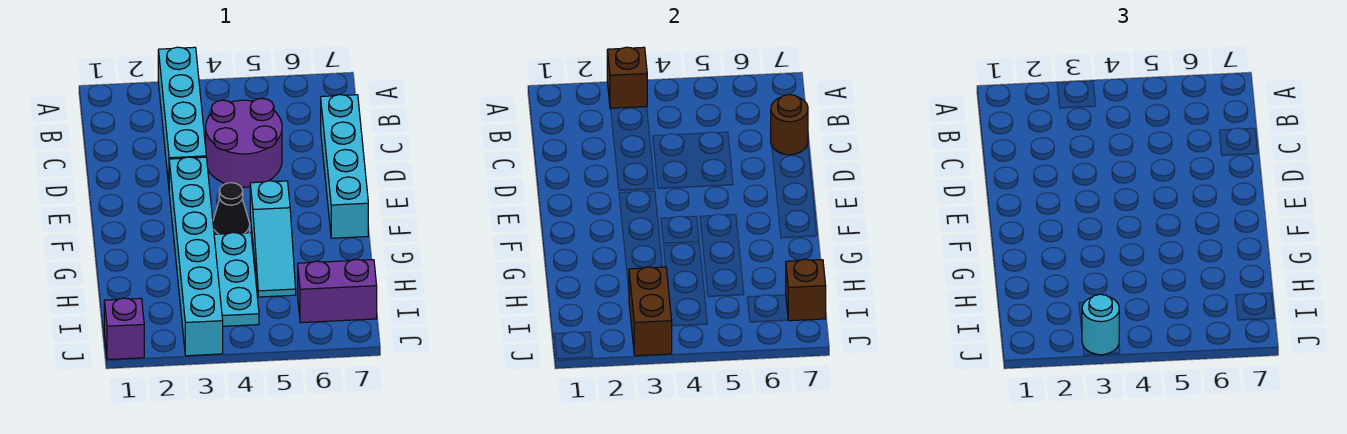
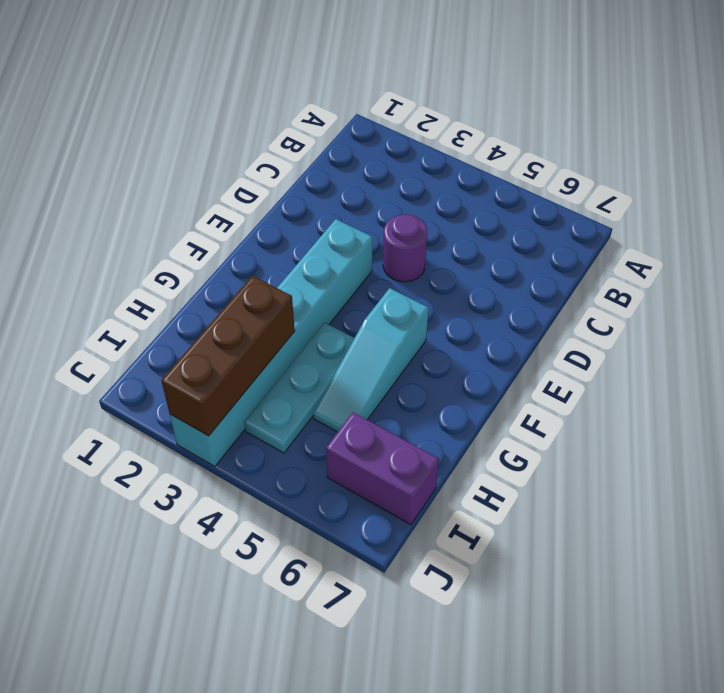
purple round brick D4 level 1 -> purple round brick C4:D5 level 1
brown brick H3:J3 level 2 -> brown brick I3:J3 level 2
none -> cyan brick A3:D3 level 1
none -> cyan brick C7:F7 level 1
none -> black cone F4 level 1

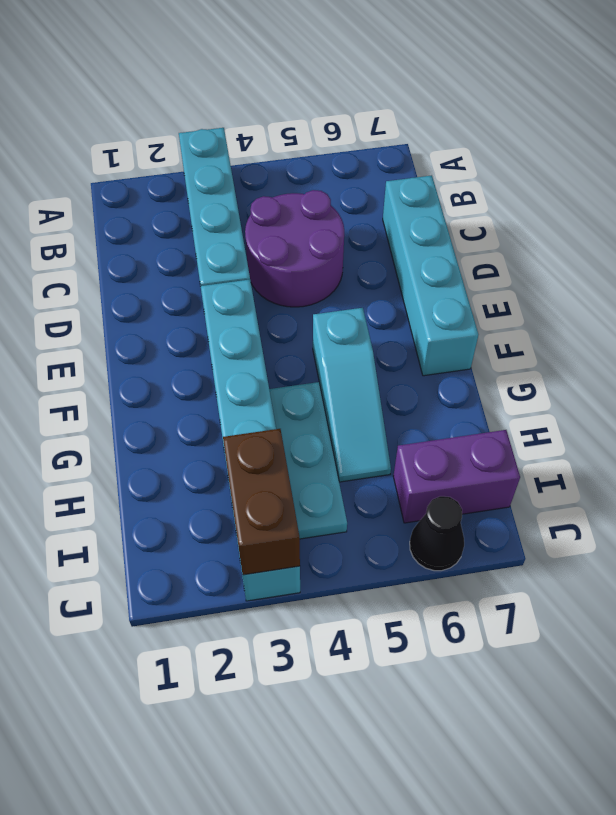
black cone J6 level 1 -> black cone F4 level 1
none -> purple brick J1 level 1
none -> brown brick A3 level 2
none -> brown round brick C7 level 2

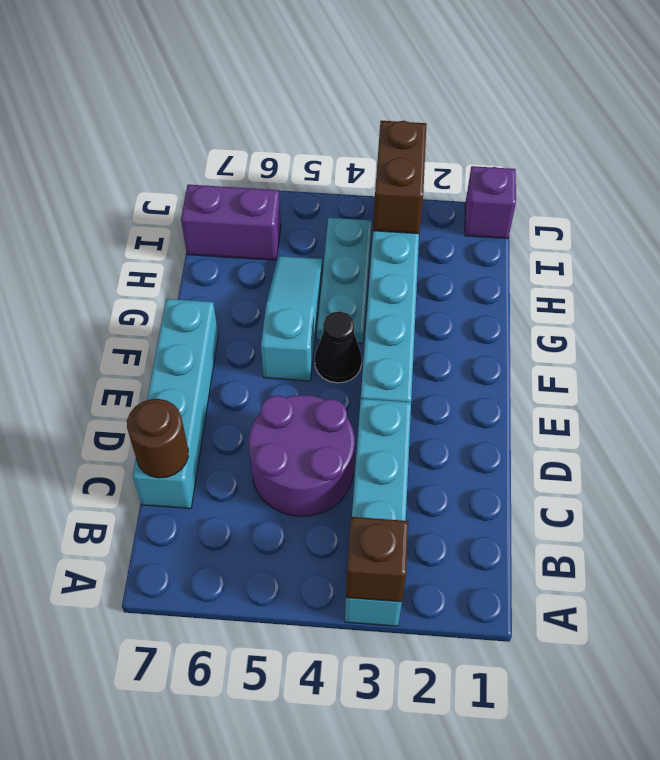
none -> brown brick I7 level 2
none -> cyan round brick J3 level 3

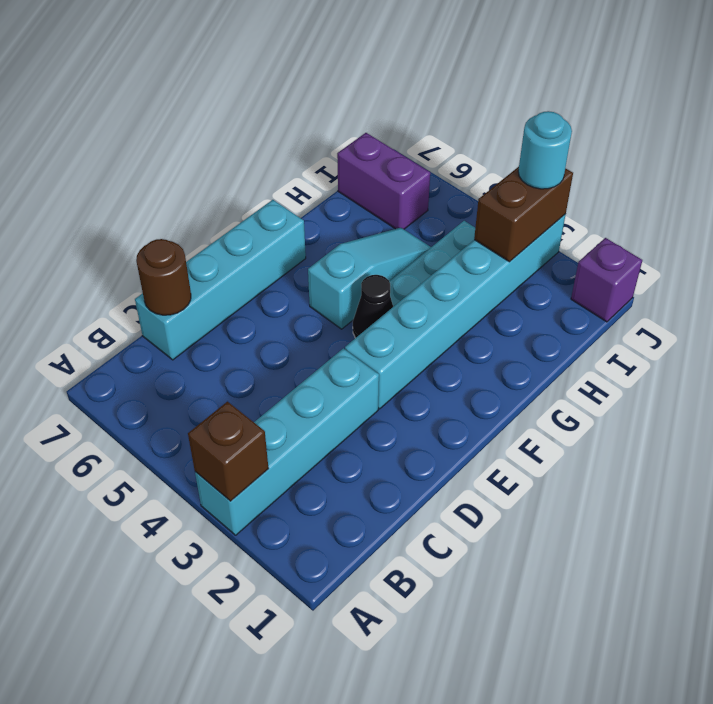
none -> purple round brick C4:D5 level 1
none -> brown brick I7 level 2

